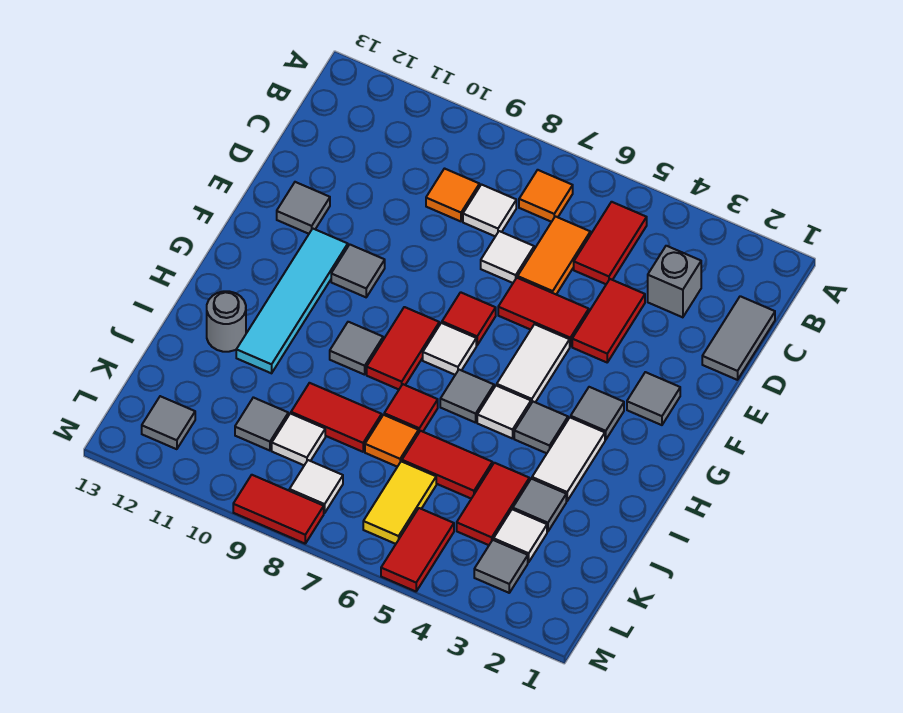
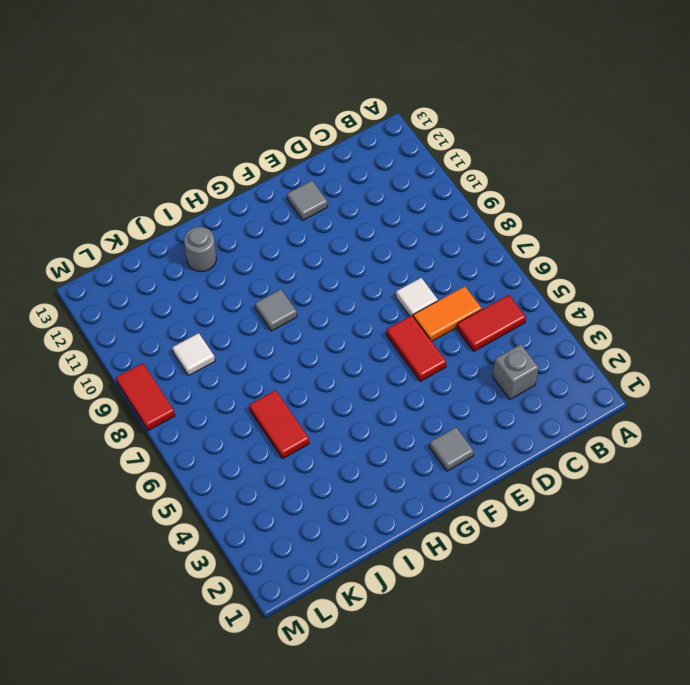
none -> orange tile B7 level 1
none -> grey tile C1:D1 level 1
none -> white tile C8 level 1
none -> orange tile C9 level 1

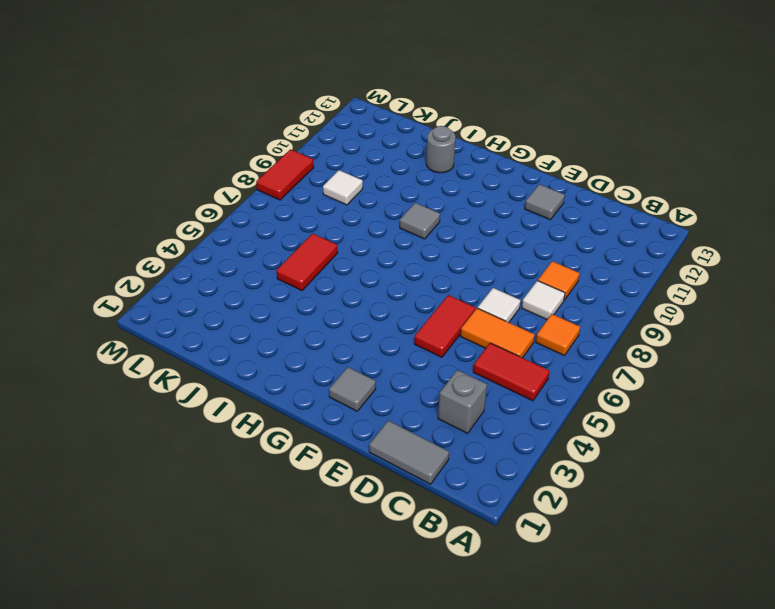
none -> red tile D4:E4 level 1
none -> white tile F5:G5 level 1
none -> red tile F7 level 1
none -> grey tile F10 level 1

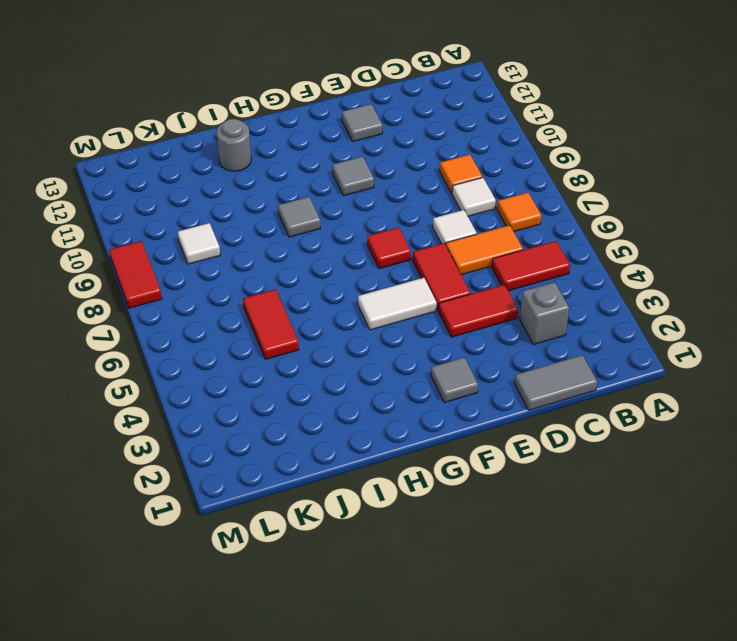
none -> cyan tile F11:I11 level 1
none -> grey tile G3 level 1
none -> white tile G7 level 1
none -> red tile G8:H8 level 1

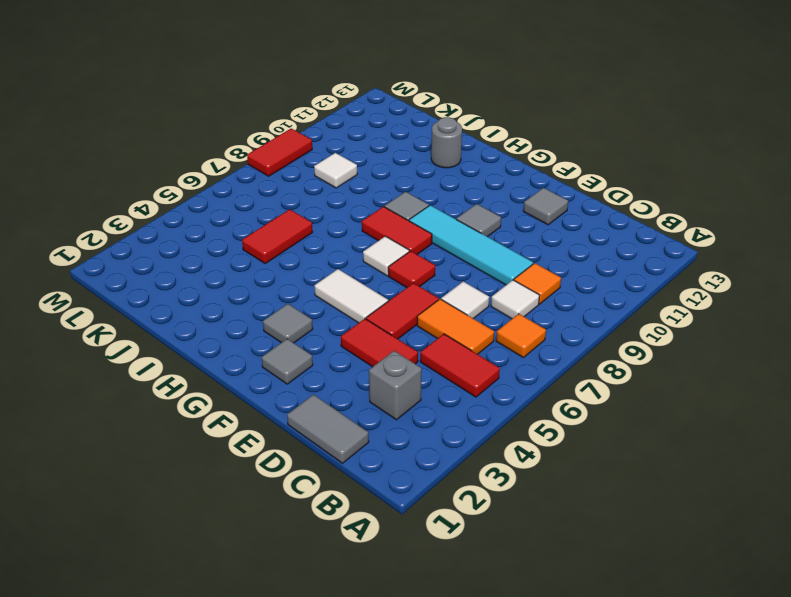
cyan tile D9:G9 level 1 -> cyan tile F11:I11 level 1
none -> white tile H3:I3 level 1
none -> grey tile H4 level 1
none -> white tile H5 level 1
none -> grey tile H6 level 1

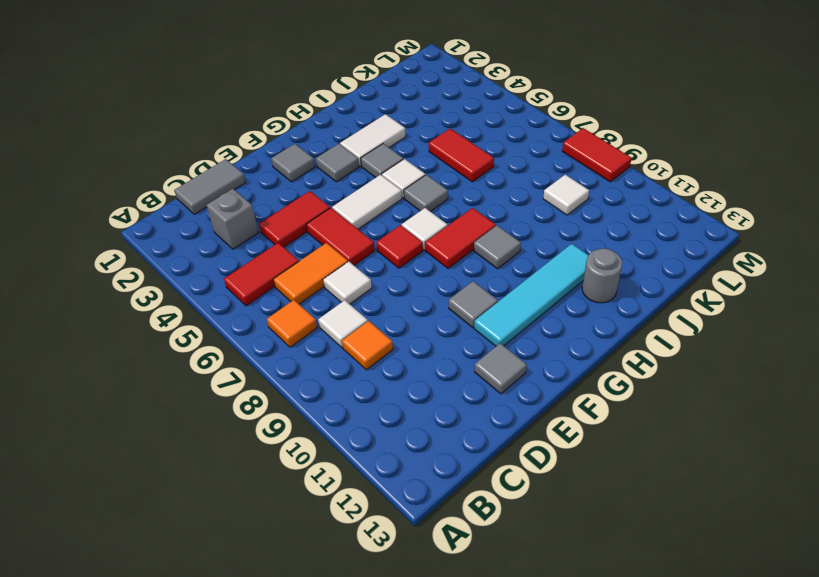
none -> red tile I7 level 1
none -> grey tile J3 level 1
none -> red tile J4:K4 level 1
none -> orange tile J7 level 1

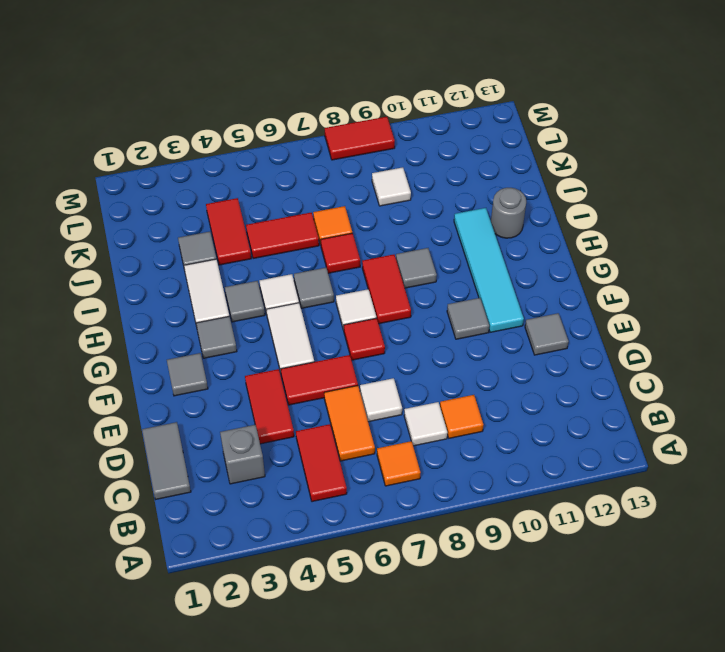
none -> red tile J8:J9 level 1
none -> white tile K3 level 1
none -> yellow tile K6:L6 level 1
none -> grey tile K10 level 1

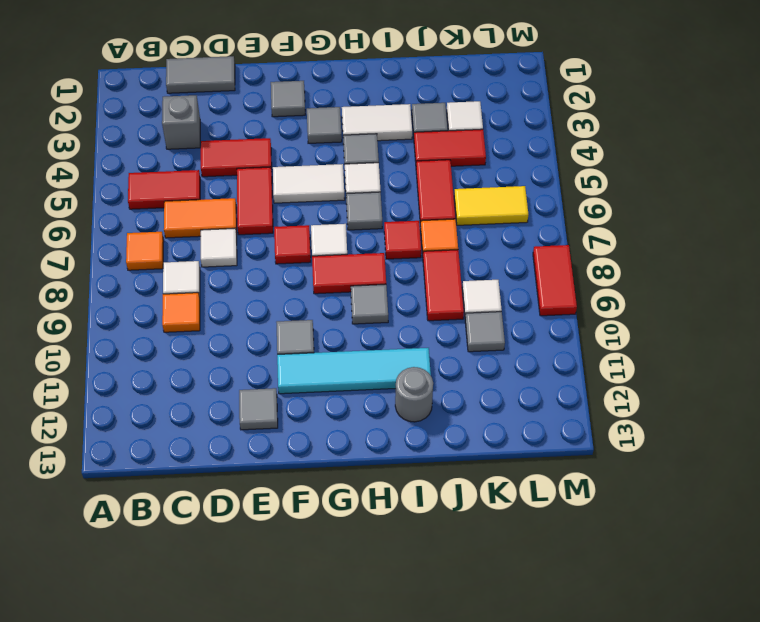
none -> grey tile L3 level 1
none -> red tile L5:M5 level 1
none -> white tile L8 level 1
none -> grey tile L12 level 1

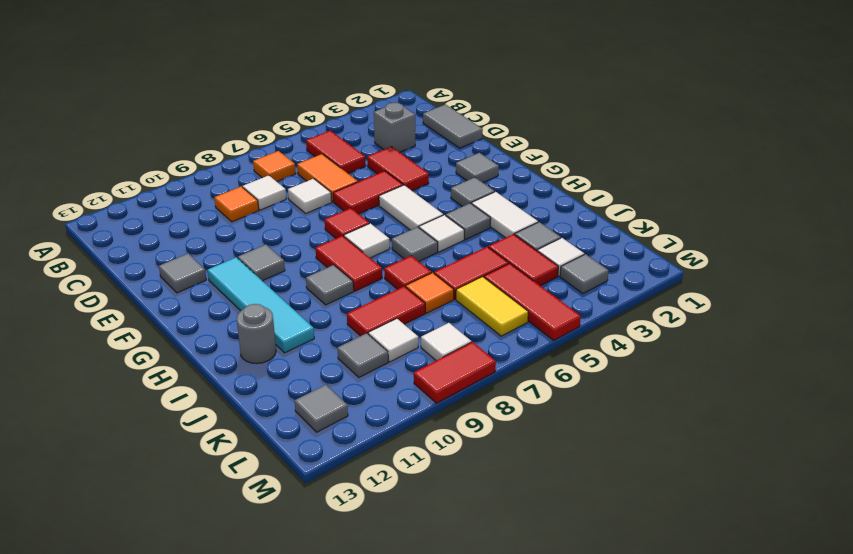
red tile K5:M5 level 1 -> red tile L5:M5 level 1

